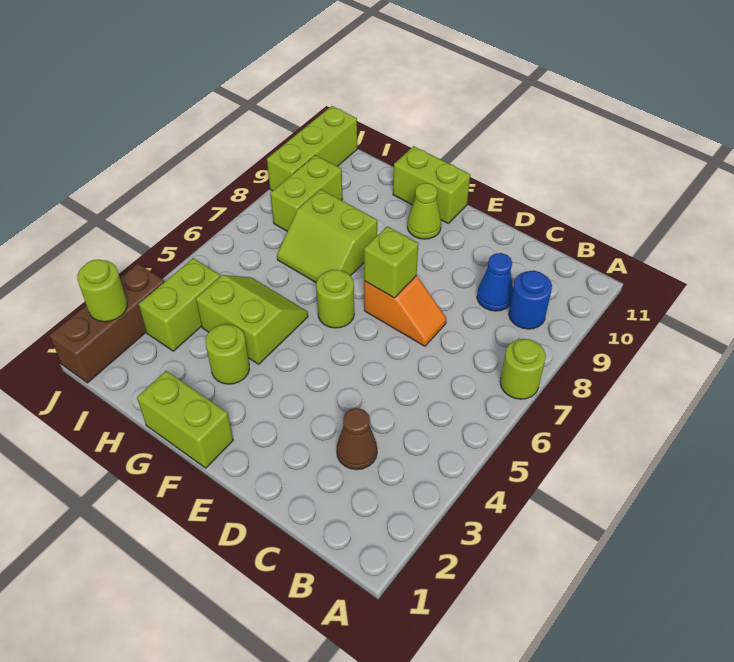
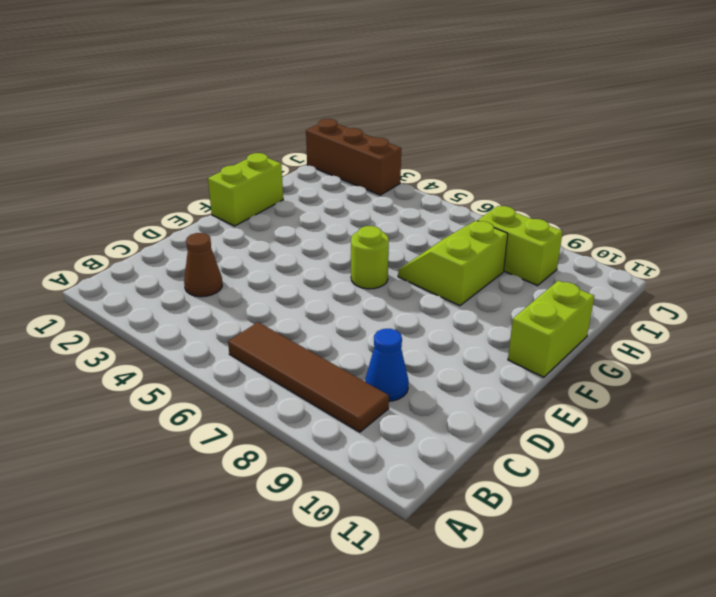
brown tile B6:B9 level 1 -> blue round brick B9 level 1
none -> lime round brick A7 level 1
none -> orange slope D7:E7 level 1 top E
none -> lime cone F10 level 1

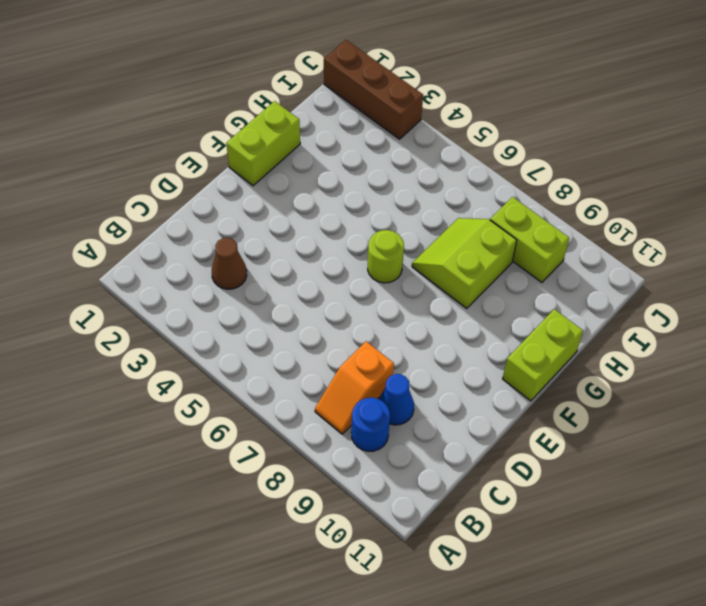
orange slope B8:C8 level 1 top C -> orange slope D7:E7 level 1 top E
none -> lime round brick A7 level 1
none -> lime cone F10 level 1
none -> lime round brick G3 level 1

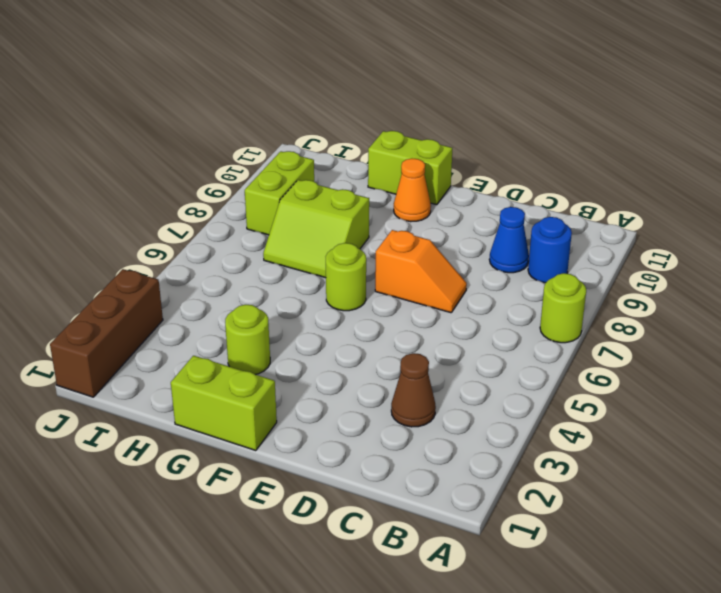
orange cone F10 level 1 -> lime cone F10 level 1
none -> lime slope G4:H5 level 1 top 4
none -> lime brick I3:I4 level 1
none -> lime brick J9:J11 level 1

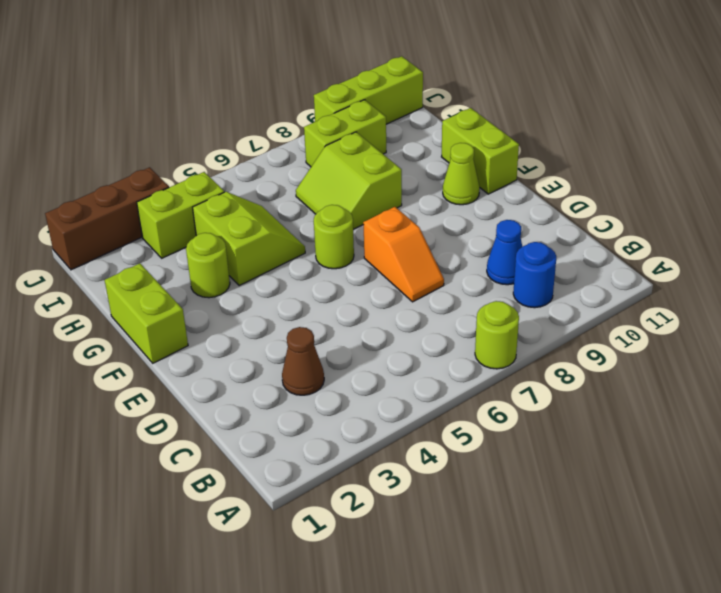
none -> lime brick E7 level 2
none -> lime round brick J2 level 2

